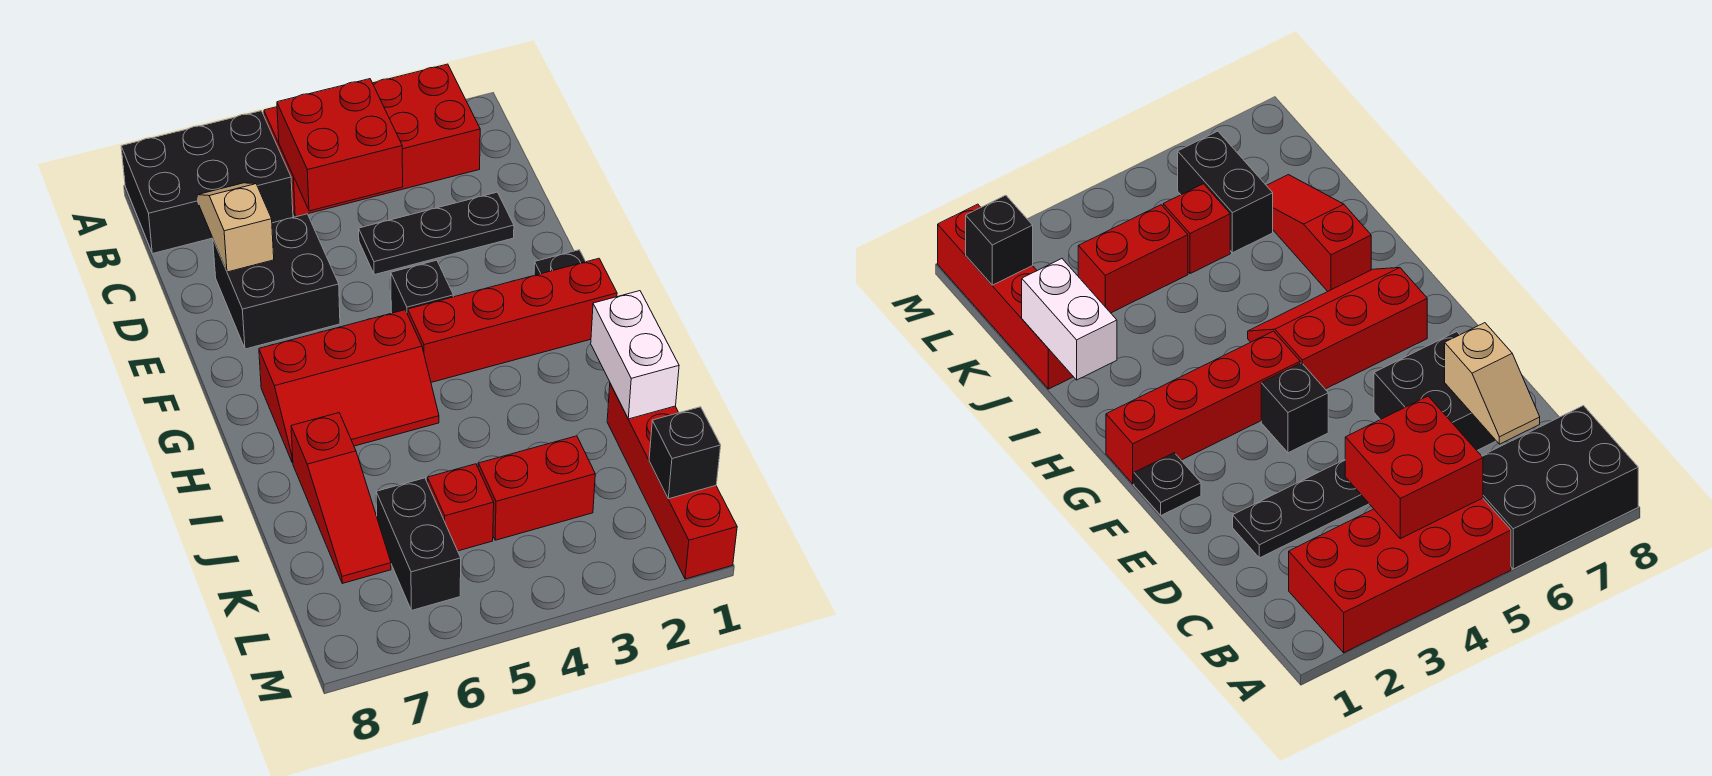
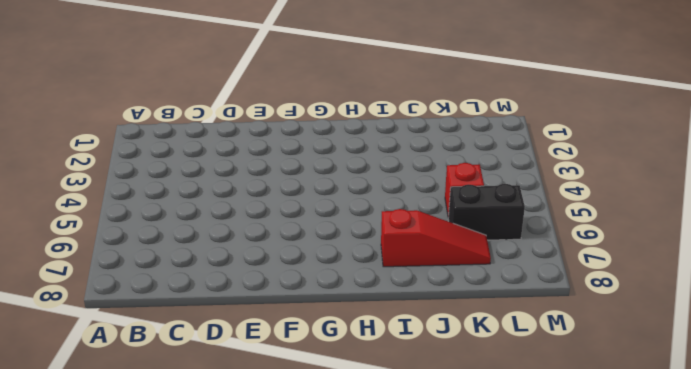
none -> red brick A2:B5 level 1
none -> black brick A6:B8 level 1
none -> black plate D2:D4 level 1

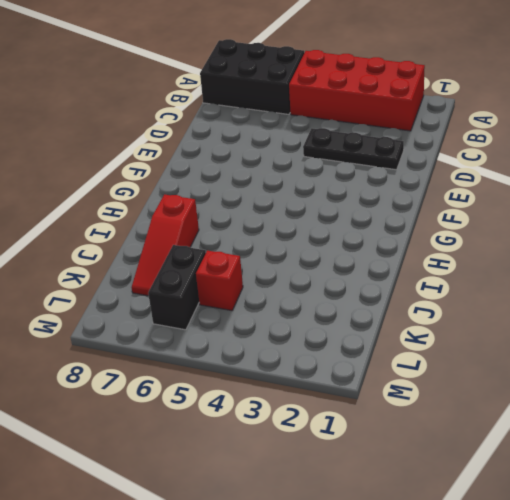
none -> black brick D6:E7 level 1
none -> black plate F1 level 1
none -> black brick F4 level 1

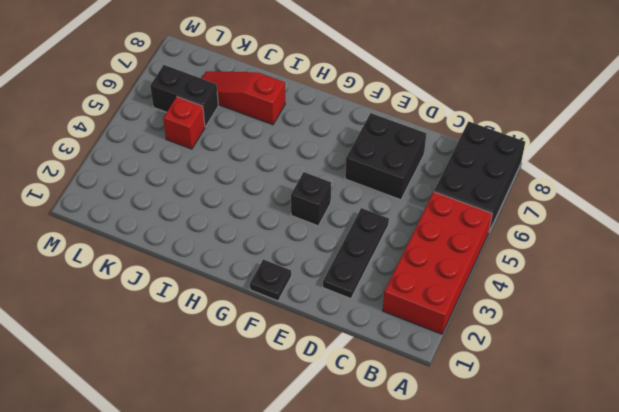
none -> red brick G1:G4 level 1
none -> red slope G5:H7 level 1 top G
none -> red brick J1:M1 level 1

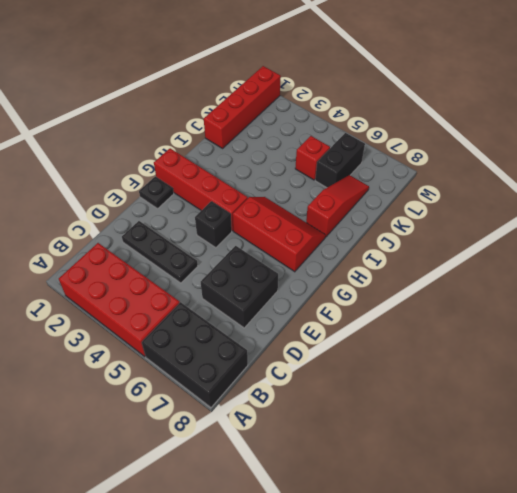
none -> red brick K3:K4 level 1
none -> red brick B4:C5 level 2
none -> tan slope C7:D7 level 2 top D

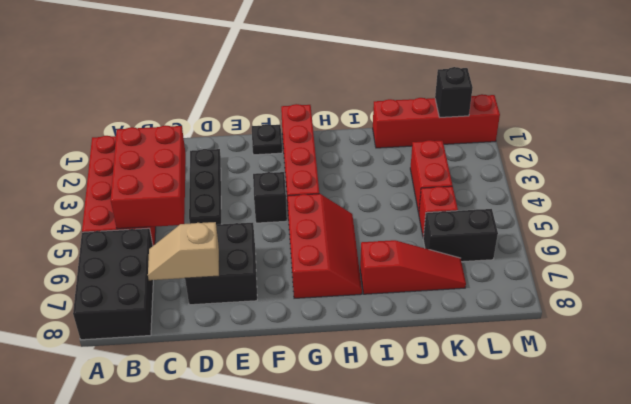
red brick B3:C5 level 2 -> red brick B4:C5 level 2
none -> white brick I1:J1 level 2

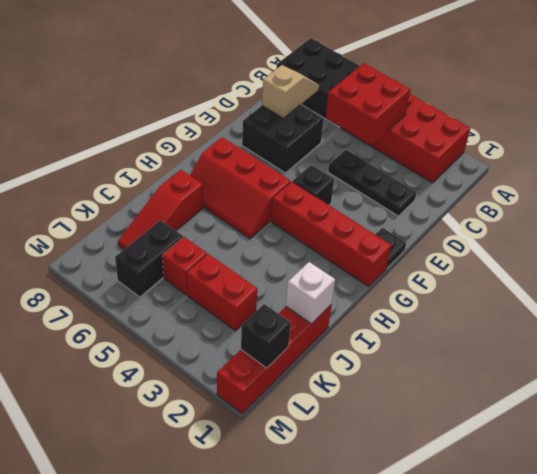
white brick J1 level 2 -> white brick I1:J1 level 2

